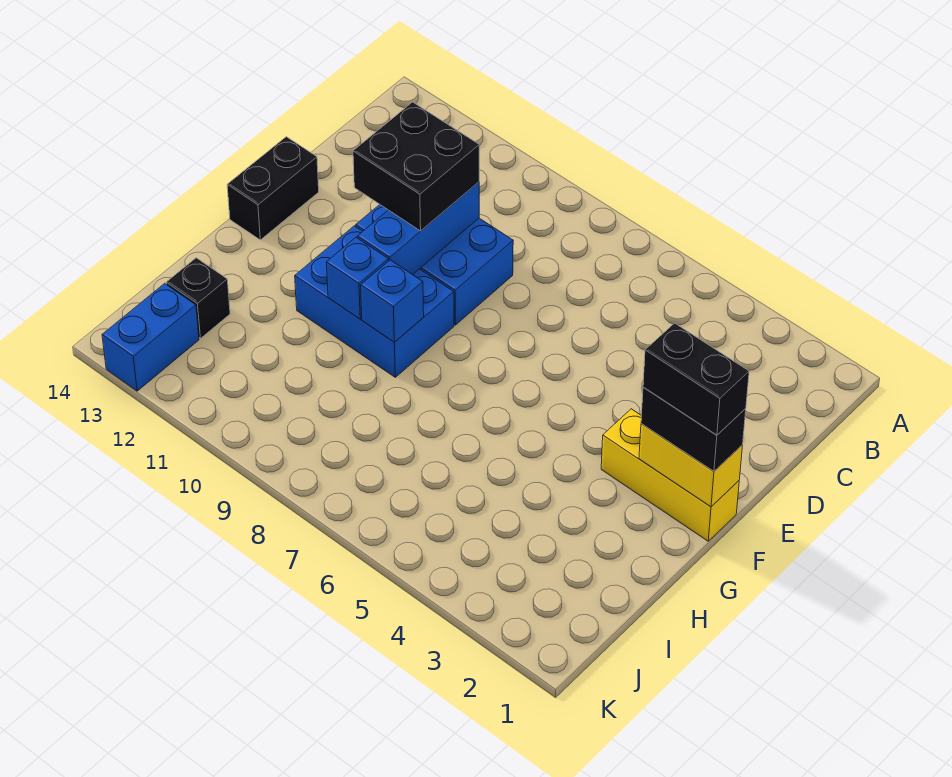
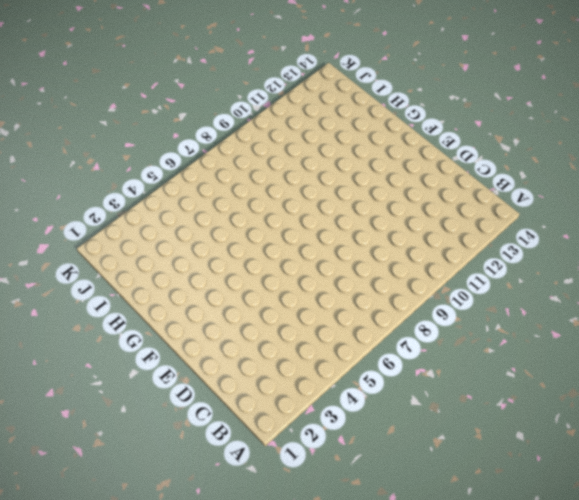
none -> blue brick D9:E11 level 1
none -> black brick E14:F14 level 1
none -> yellow brick F1:F3 level 1

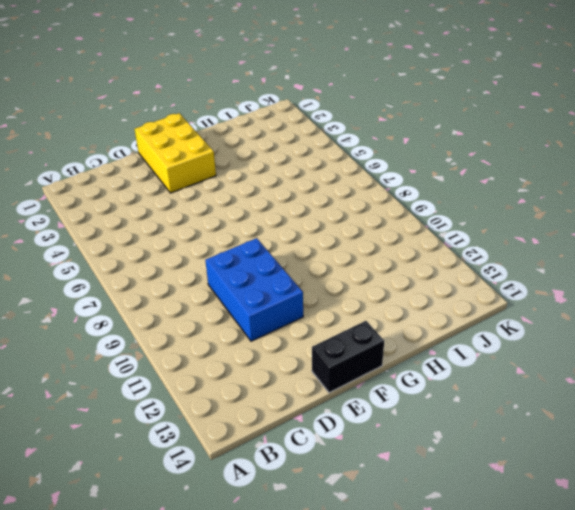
yellow brick E1:F3 level 1 -> yellow brick F1:F3 level 1
none -> blue brick F9:G11 level 1
none -> black brick I13 level 1
none -> blue brick J13:K13 level 1

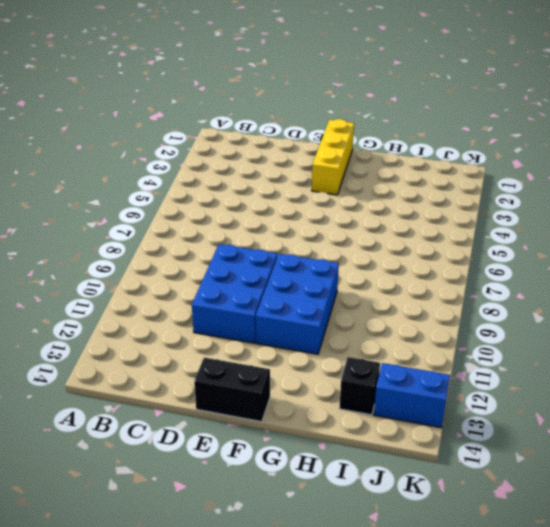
none -> blue brick D10:F10 level 2
none -> yellow brick F1:F2 level 2
none -> blue brick G9 level 2

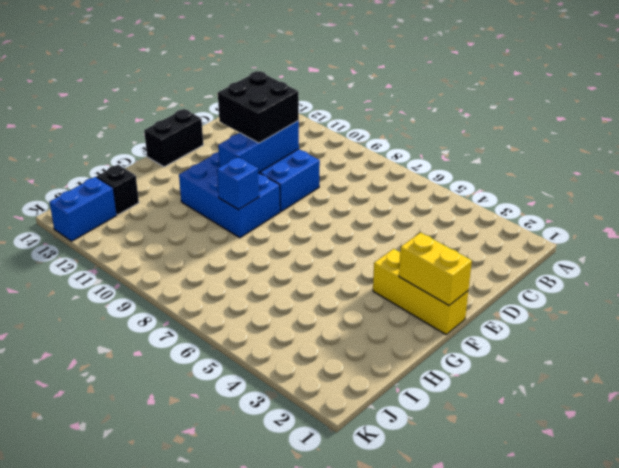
none -> blue brick G10 level 2
none -> black brick F1:F2 level 3
none -> black brick F1:F2 level 4

